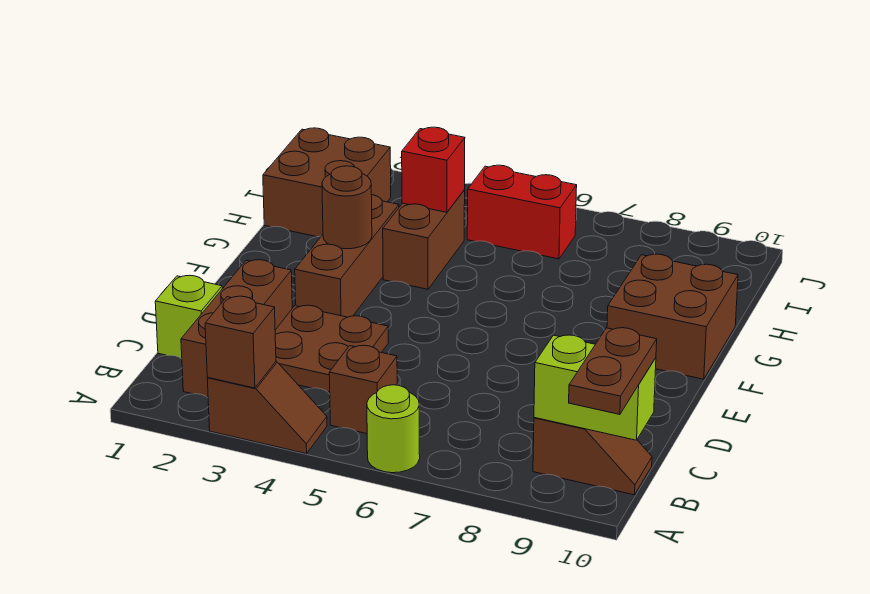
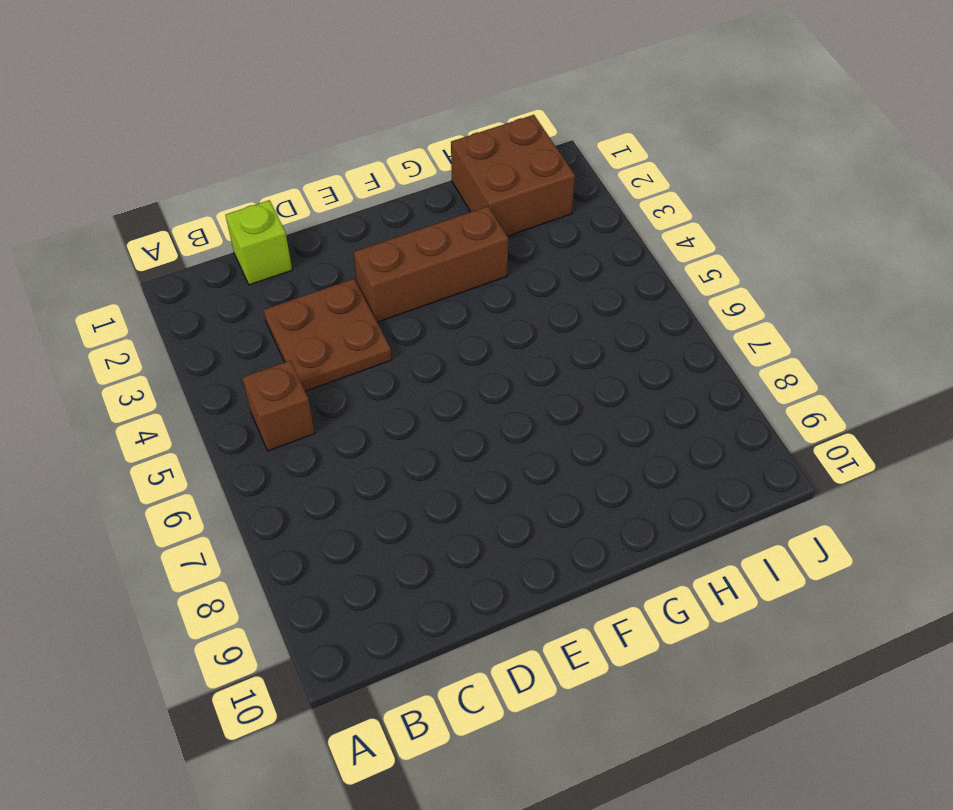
none -> brown slope A3:A4 level 1 top 3
none -> lime round brick A6 level 1
none -> brown brick B2:D2 level 1

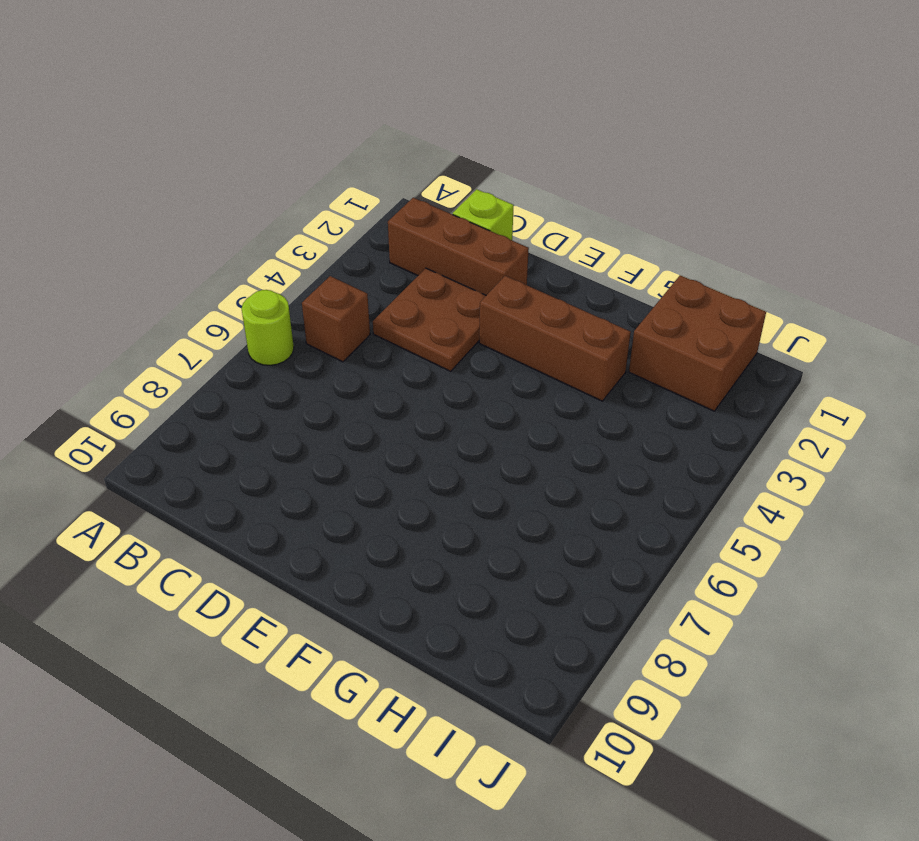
none -> brown slope A3:A4 level 1 top 3
none -> brown slope B9:B10 level 1 top 9
none -> brown brick F9:G10 level 1

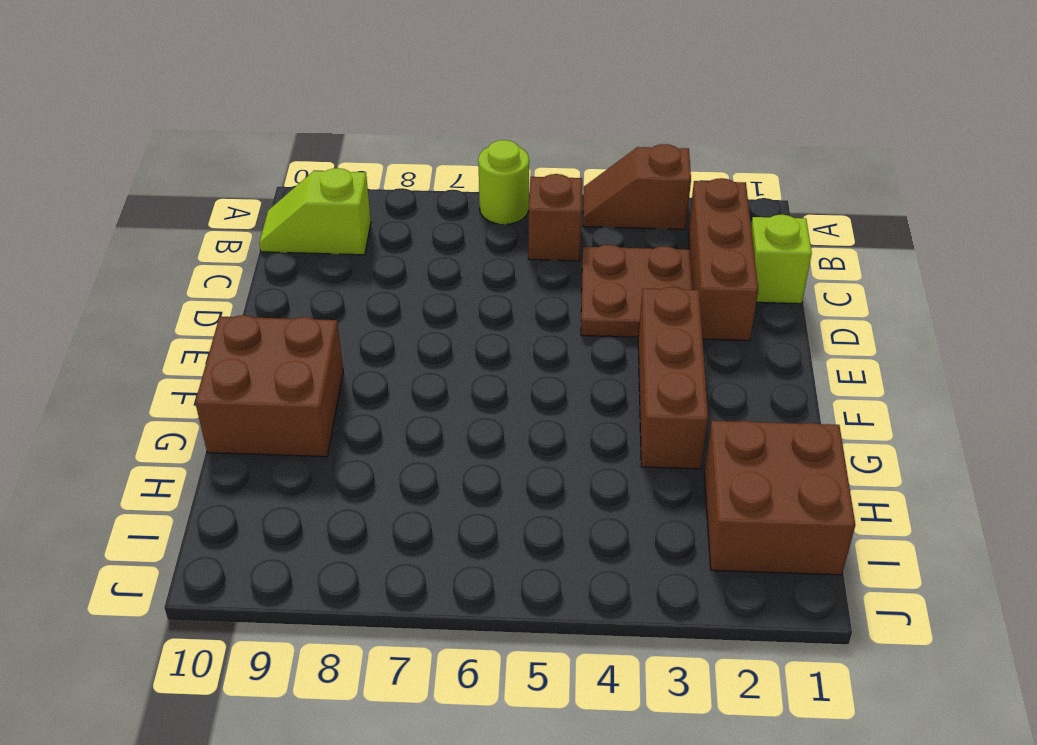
lime slope B9:B10 level 1 top 9 -> brown slope B9:B10 level 1 top 9
none -> brown brick G4:H4 level 1
none -> red brick I5:I6 level 1
none -> brown brick A3 level 2

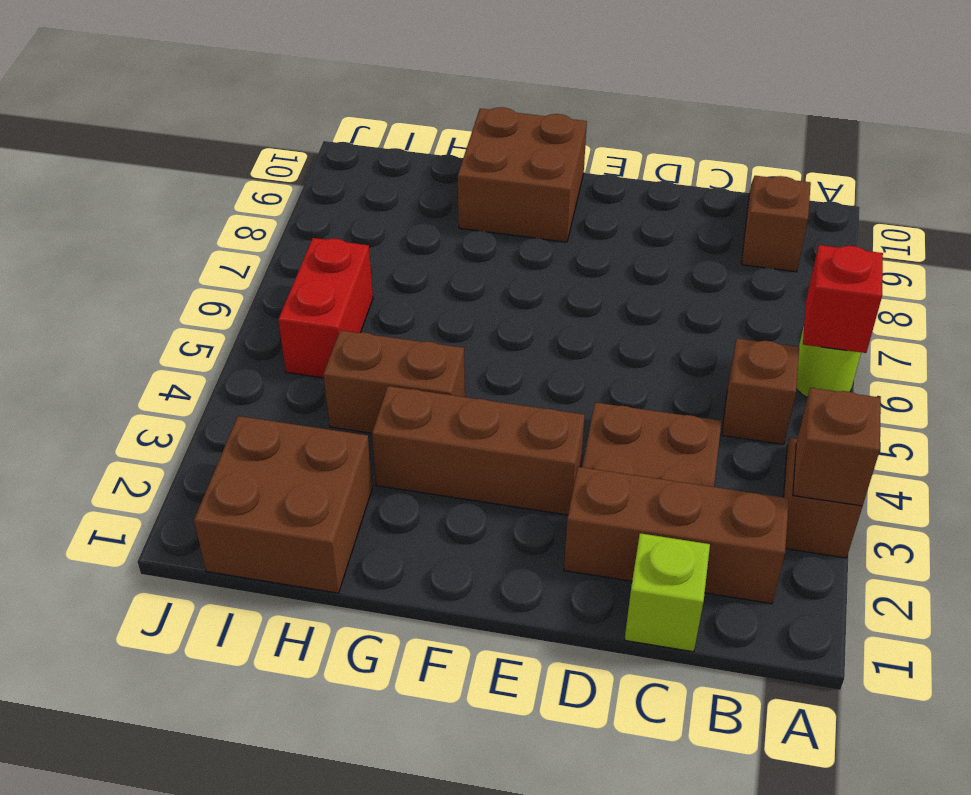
red brick A6 level 2 -> red brick H4 level 2
none -> lime brick B9:B10 level 2
none -> brown round brick F3 level 2
none -> brown plate A10:B10 level 3

